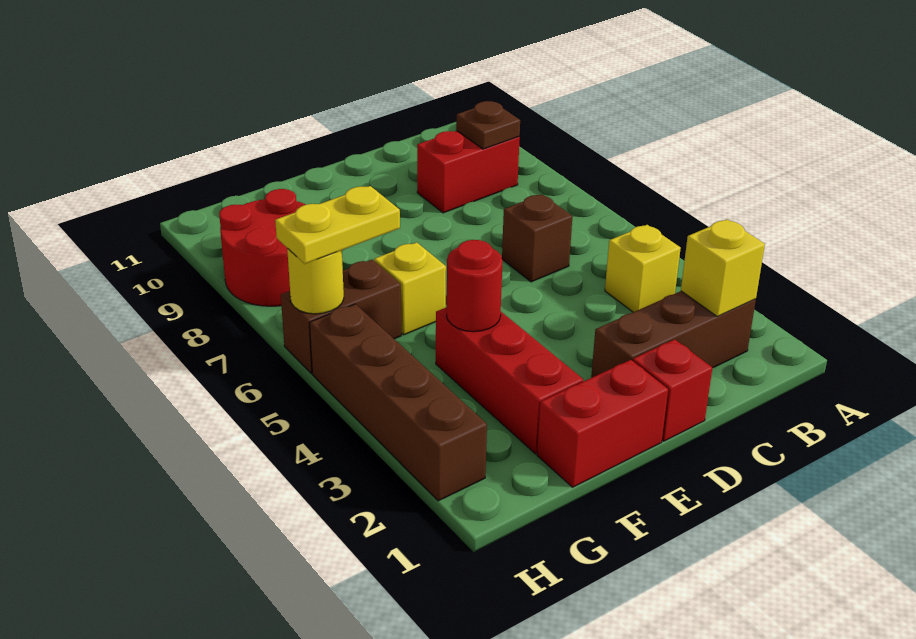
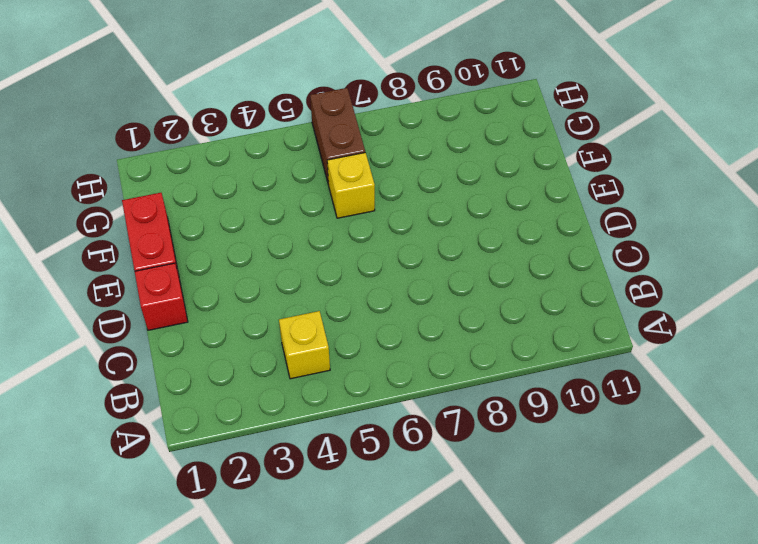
none -> brown brick B2:D2 level 1
none -> red brick B9:C9 level 1
none -> brown brick C6 level 1

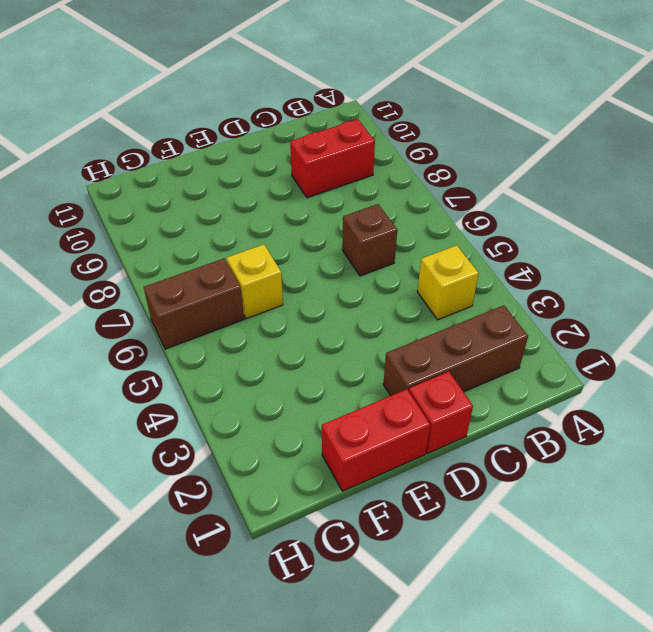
none -> red brick F2:F4 level 1
none -> red round brick G8:H9 level 1
none -> brown brick H2:H5 level 1

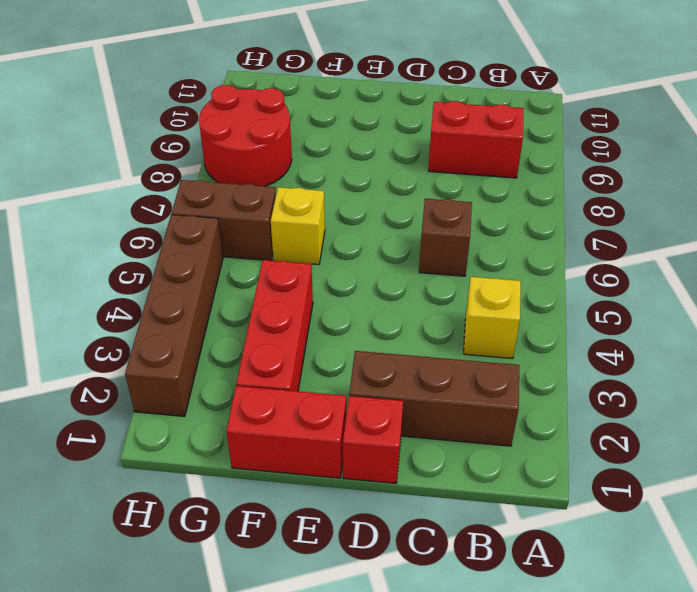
none -> yellow brick B2 level 2
none -> brown plate B9 level 2
none -> red round brick F4 level 2

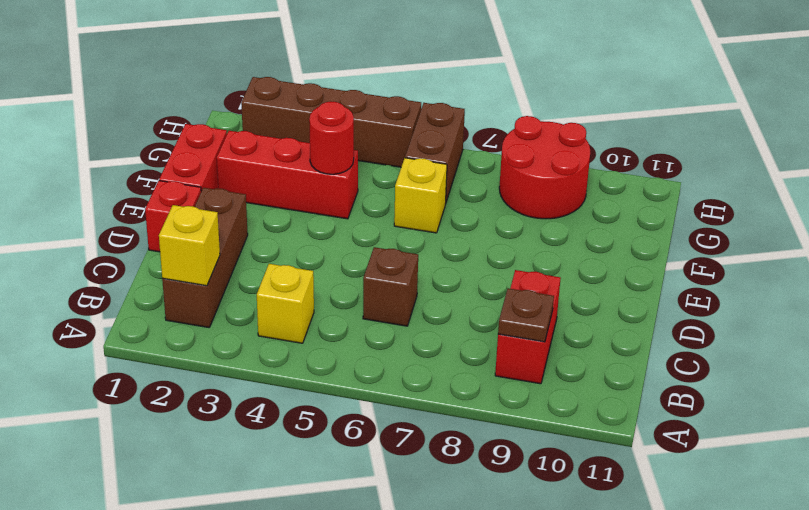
none -> yellow round brick H6 level 2
none -> yellow plate G6:H6 level 3

